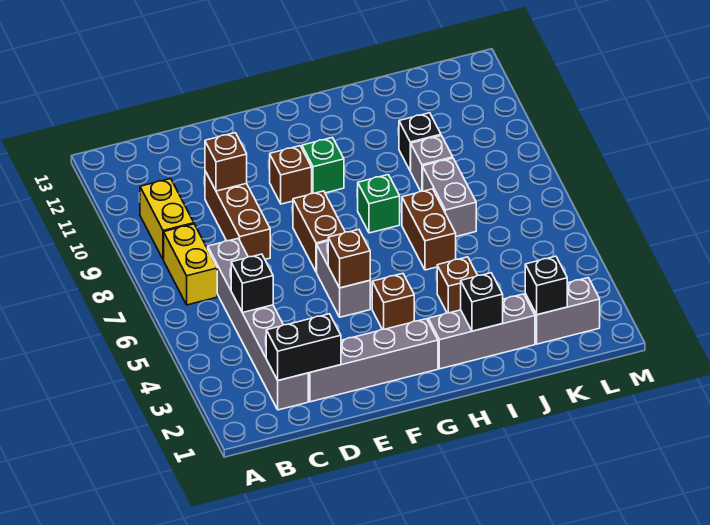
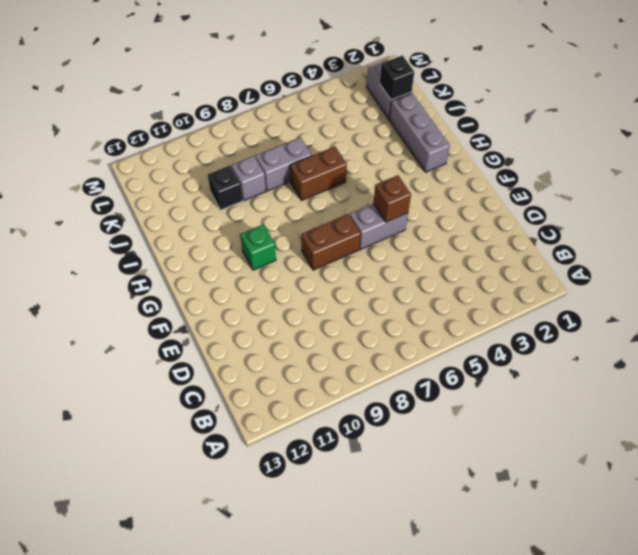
none -> yellow brick B7:B8 level 1
none -> yellow brick B9:B10 level 1
none -> grey brick C2:C7 level 1

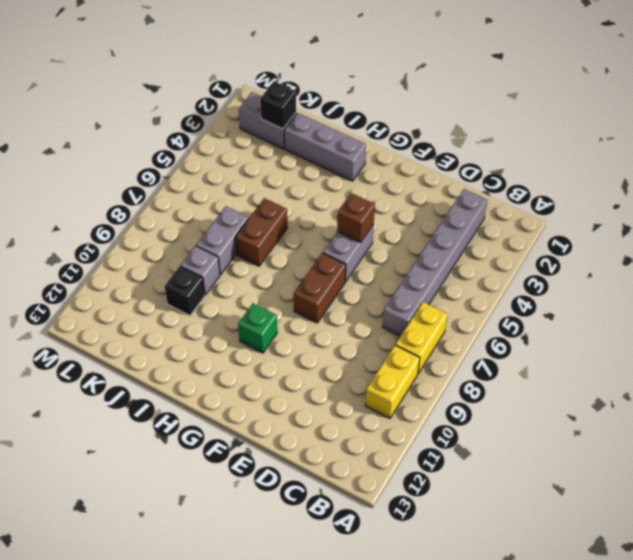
none -> grey brick D2:G2 level 1
none -> brown brick D8:D10 level 1
none -> brown brick F10 level 1

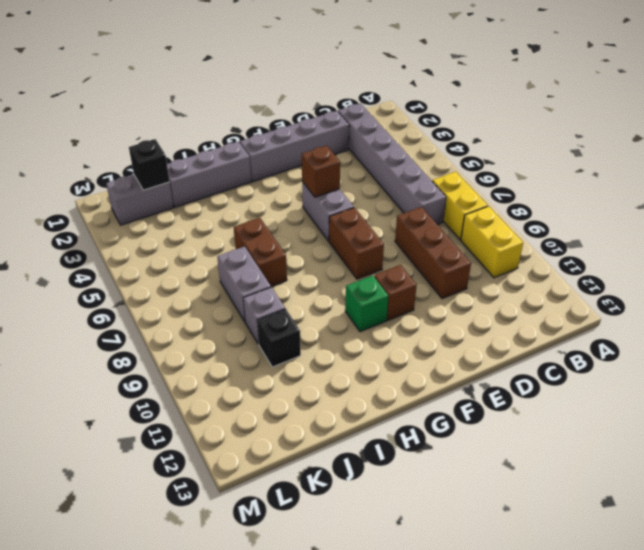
none -> brown brick G4 level 1
none -> green brick H8 level 1
none -> brown brick I4 level 1

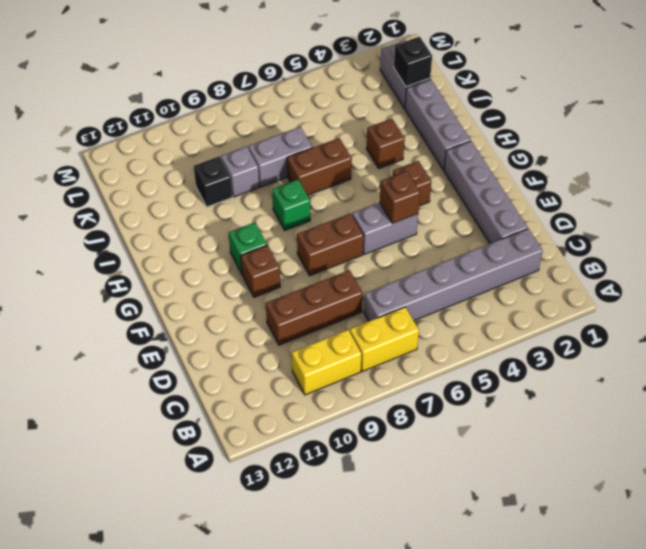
none -> black brick C2:D2 level 2
none -> black brick C5 level 2
none -> brown brick D10 level 2

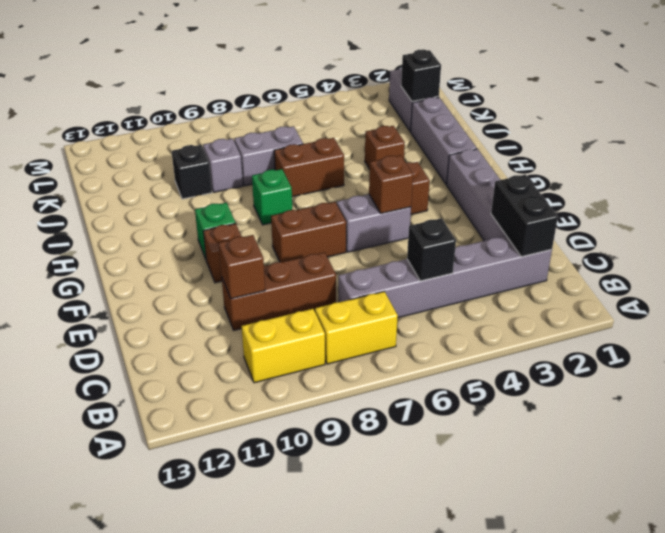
none -> black brick I2 level 2

